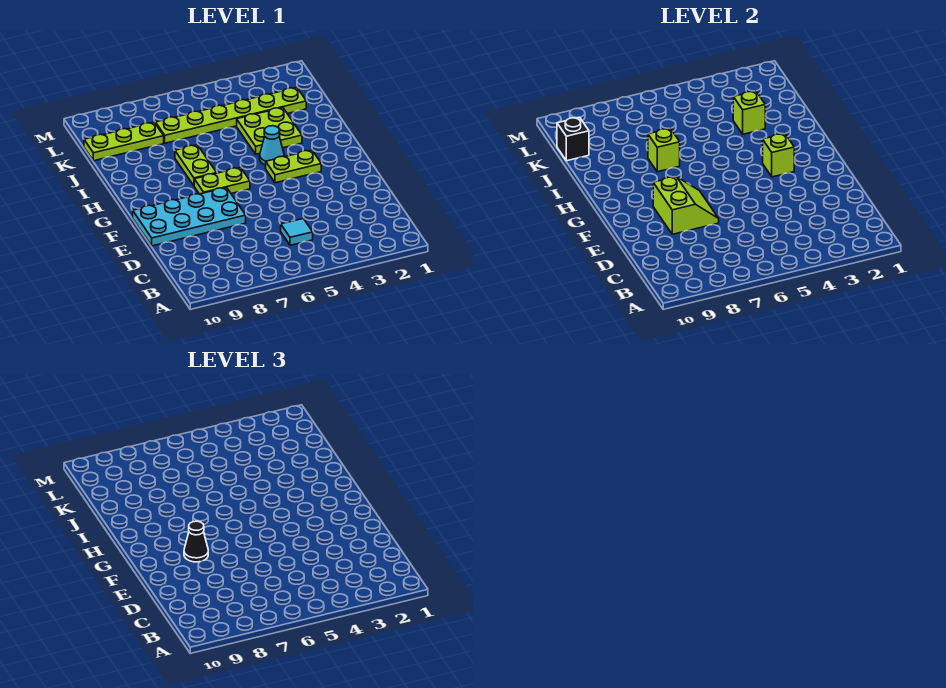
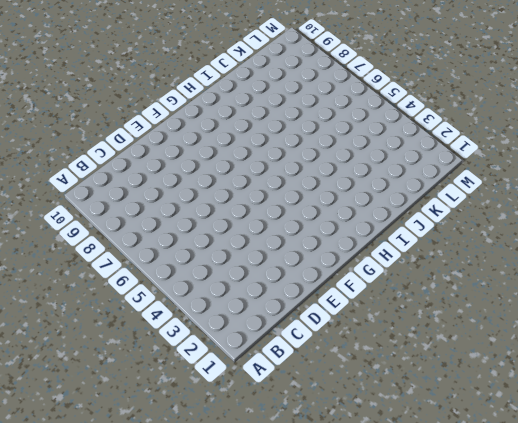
none -> cyan tile C5 level 1
none -> cyan plate E7:F10 level 1
none -> lime plate G3:G4 level 1

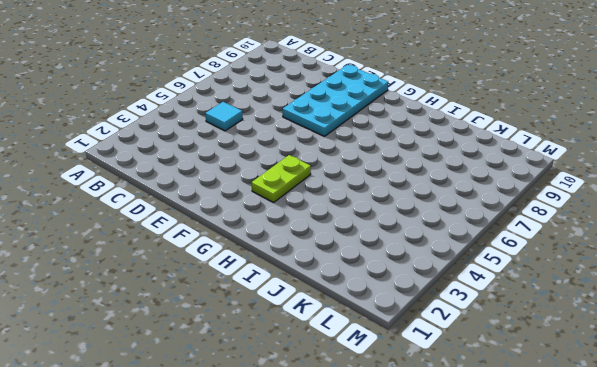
none -> lime plate G6:G7 level 1
none -> cyan cone H4 level 1
none -> lime plate H7:I7 level 1

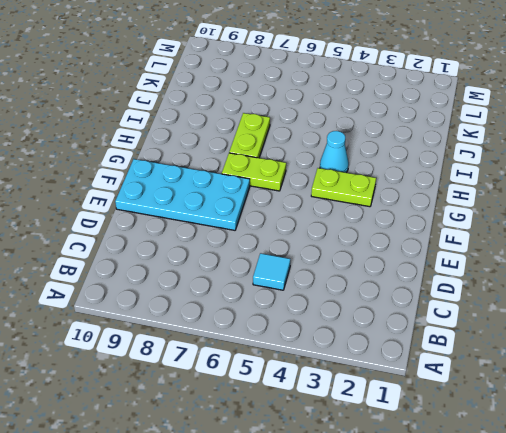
none -> lime plate I3:J4 level 1
none -> lime plate K2:K7 level 1
none -> lime plate K8:K10 level 1

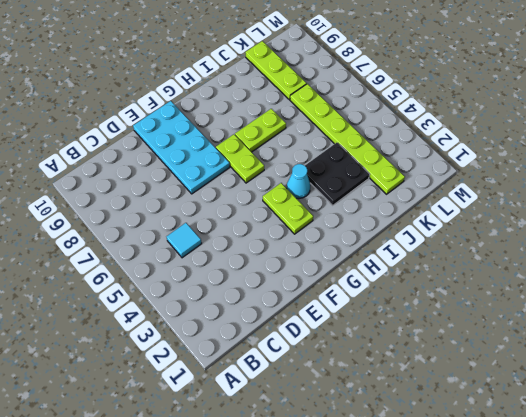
black plate I3:J4 level 1 -> lime plate I3:J4 level 1
none -> lime slope E7:F8 level 2 top 8
none -> lime brick G3 level 2
none -> lime brick I7 level 2

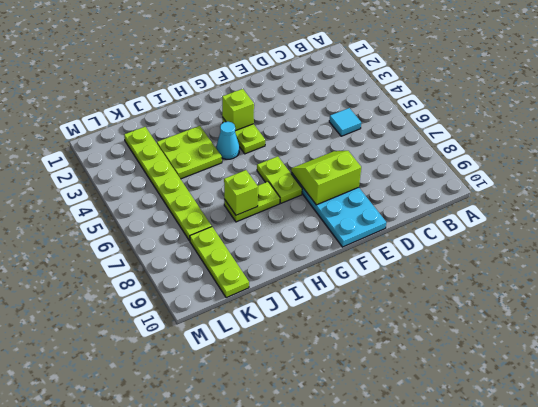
none -> lime brick J3 level 2
none -> black brick K10 level 2
none -> black cone F8 level 3

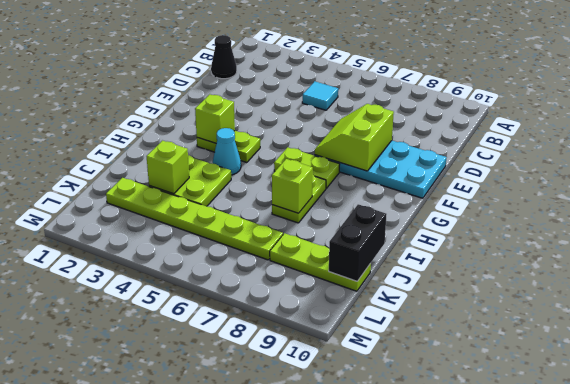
black cone C1 level 1 -> black cone F8 level 3
black brick J10:K10 level 2 -> black brick K10 level 2

